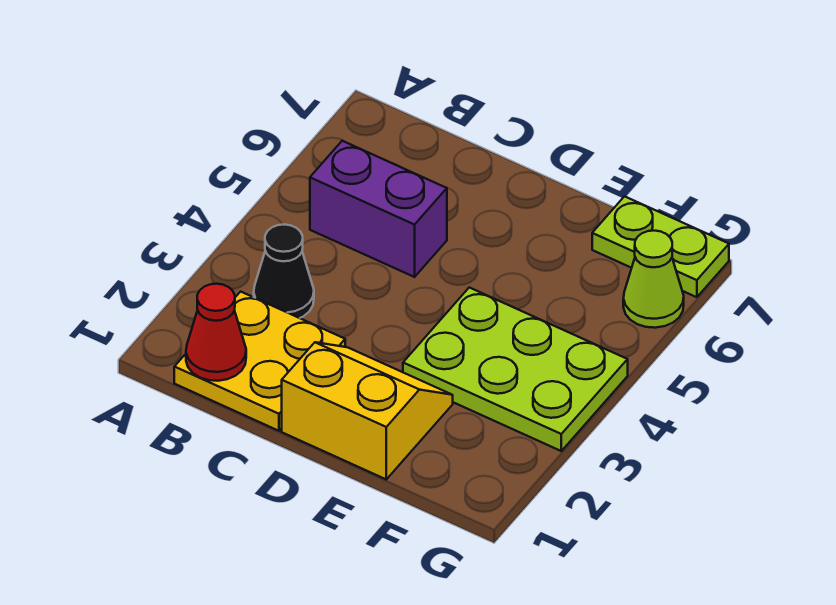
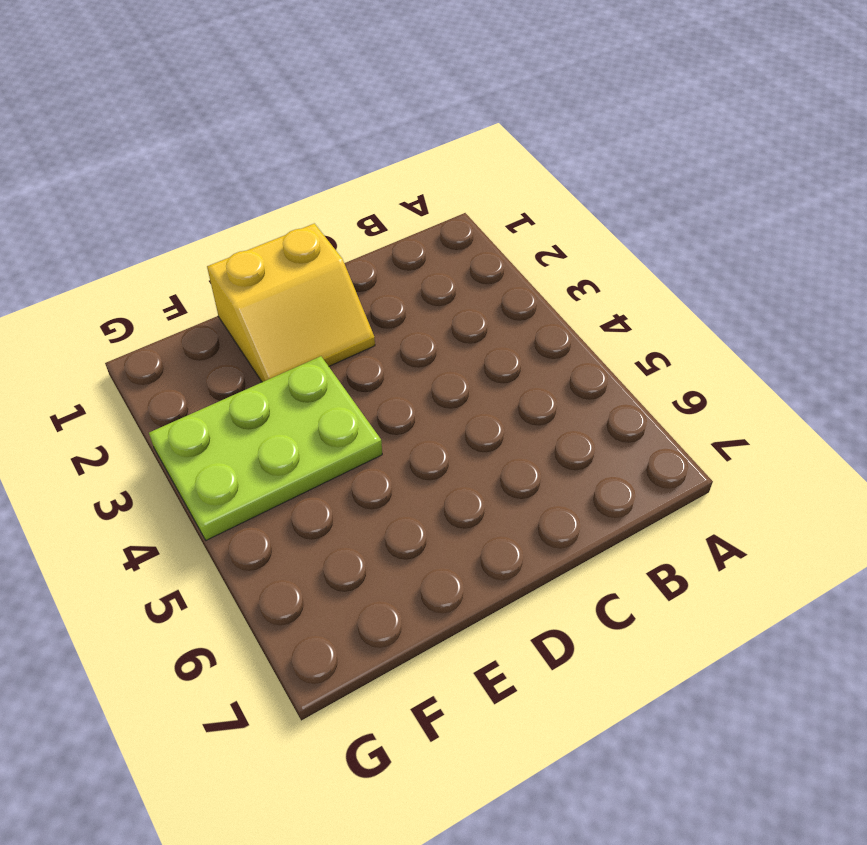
none -> yellow plate B1:C2 level 1
none -> black cone B3 level 1

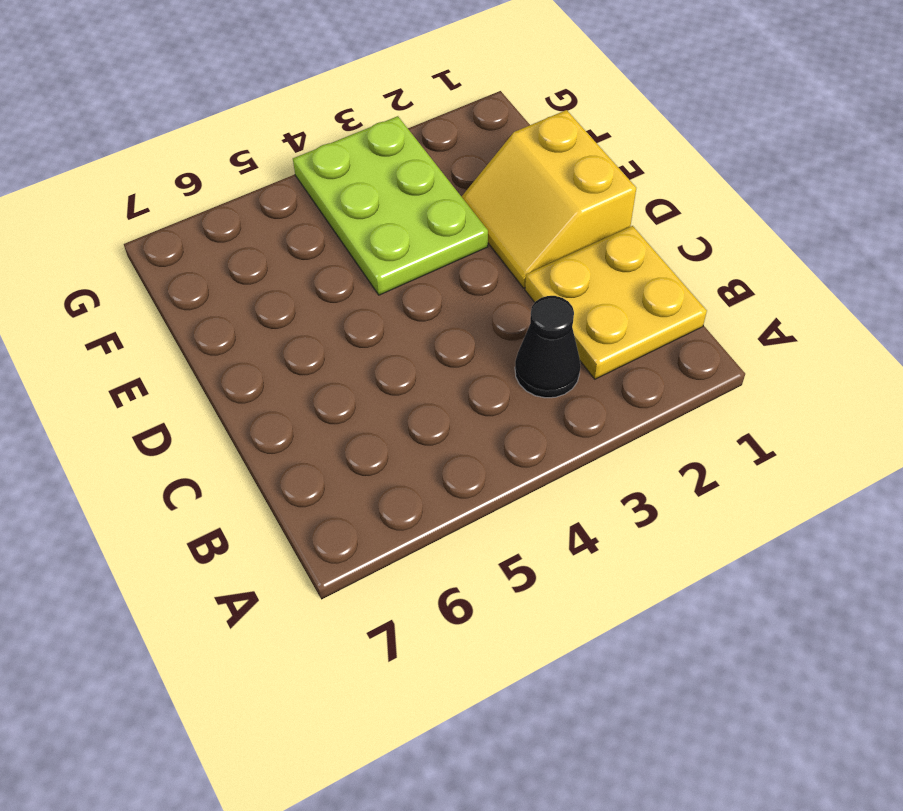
none -> purple brick B5:C5 level 1
none -> lime plate F7:G7 level 1

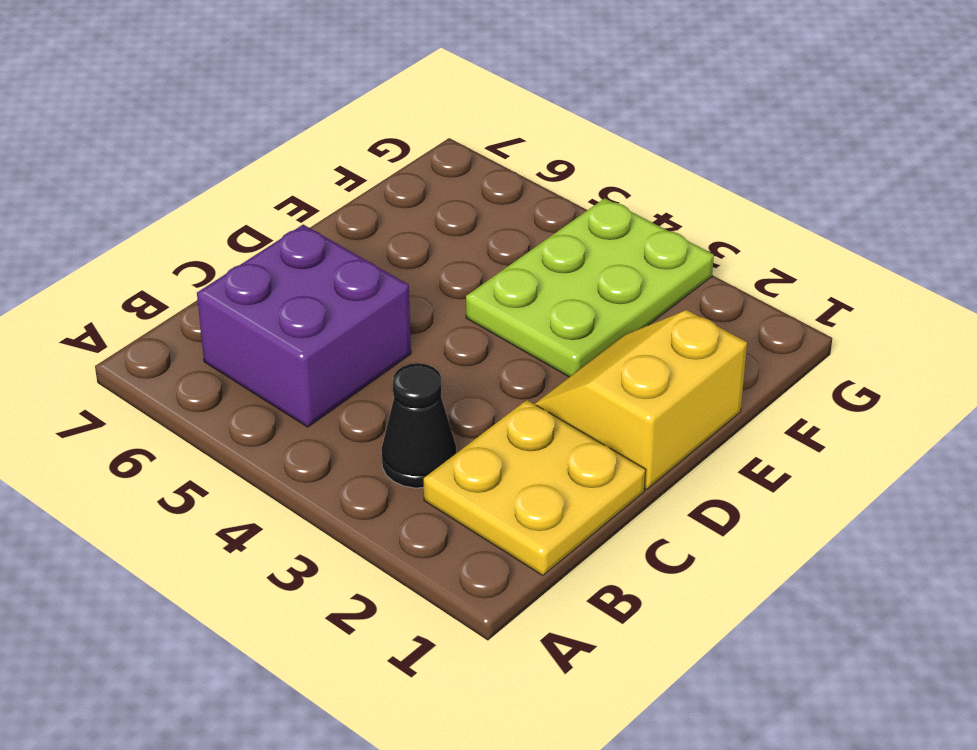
purple brick B5:C6 level 1 -> purple brick B5:C5 level 1
none -> lime plate F7:G7 level 1
none -> lime cone G6 level 1

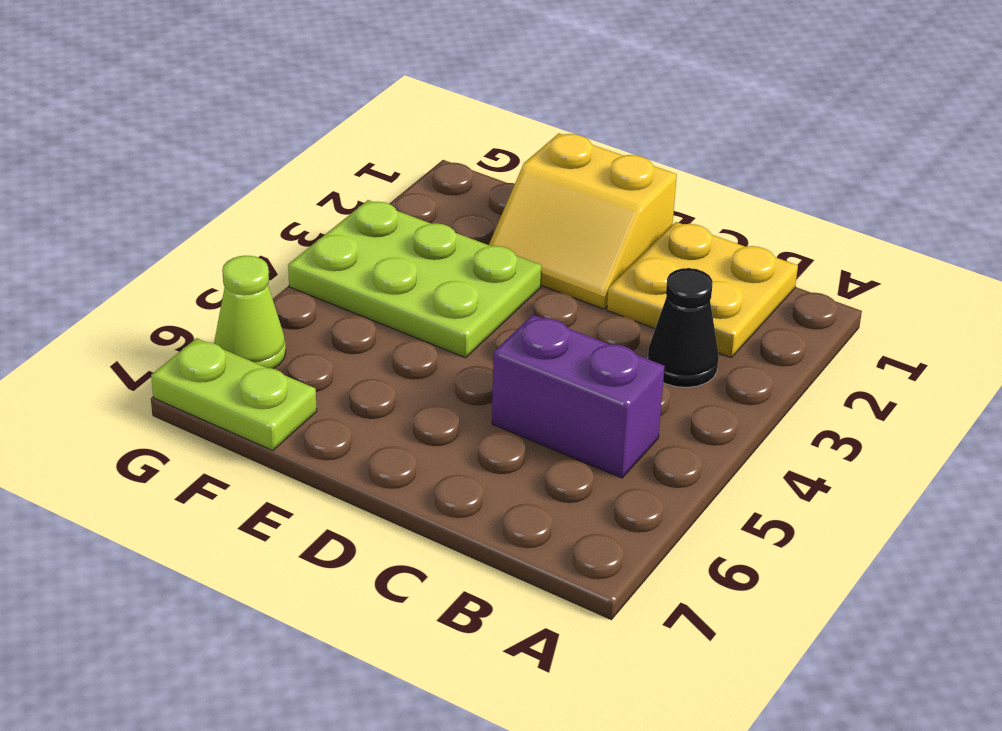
none -> red cone B1 level 2

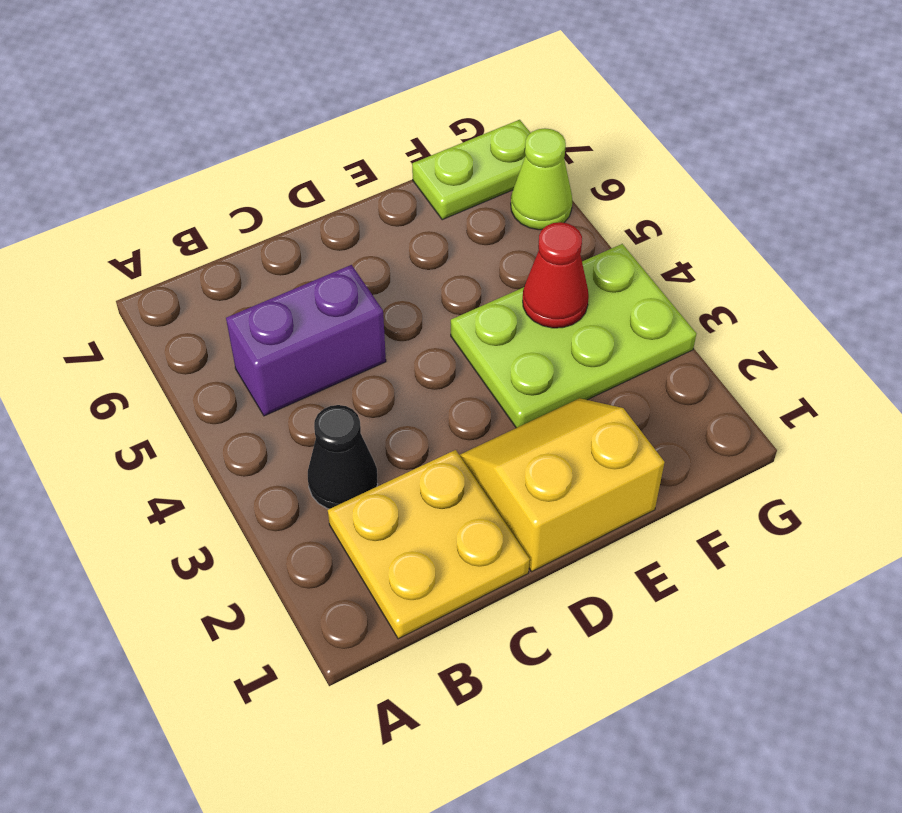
red cone F4 level 2 -> red cone B1 level 2

